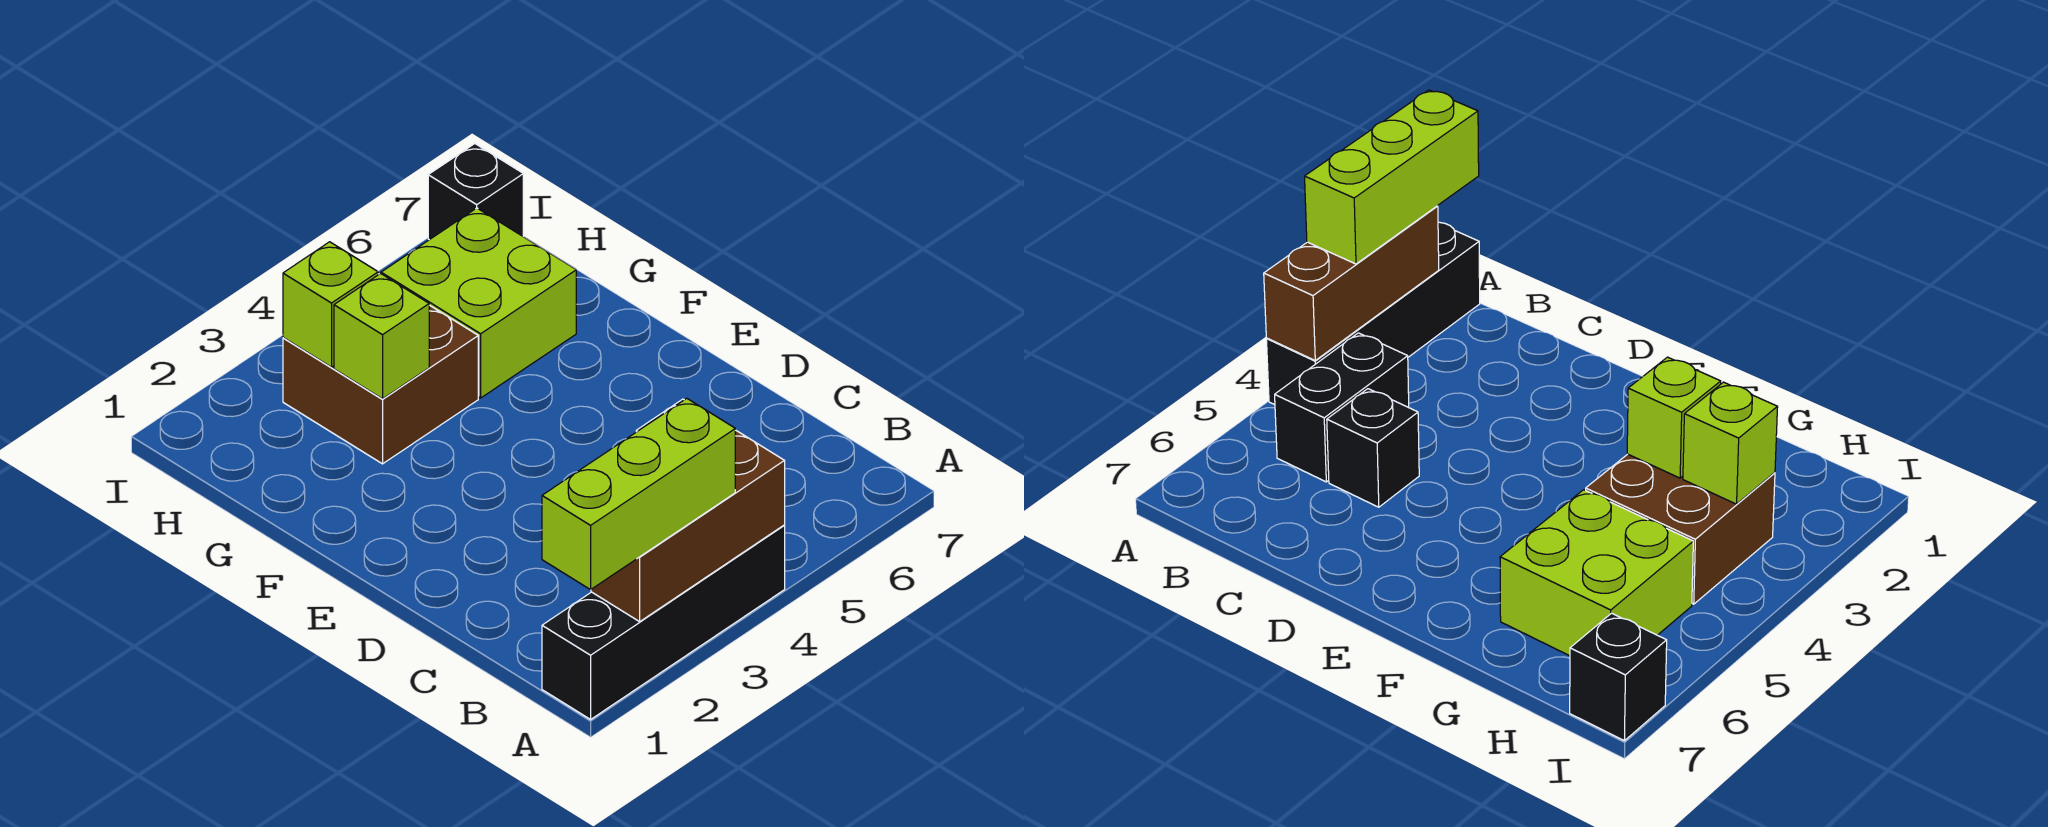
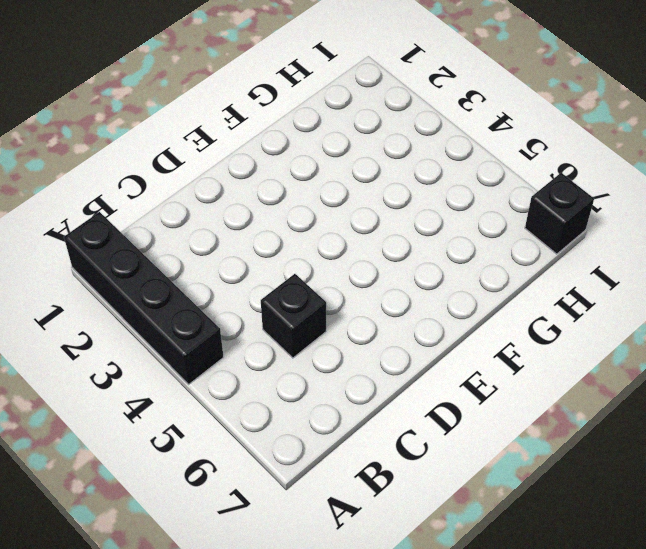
none -> black brick B4:B5 level 1
none -> brown brick G3:H4 level 1

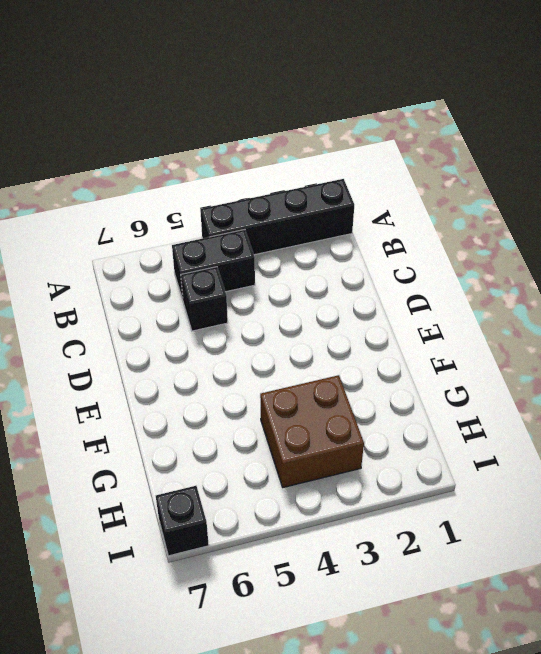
none -> lime brick G5:H6 level 1
none -> brown brick A2:A4 level 2

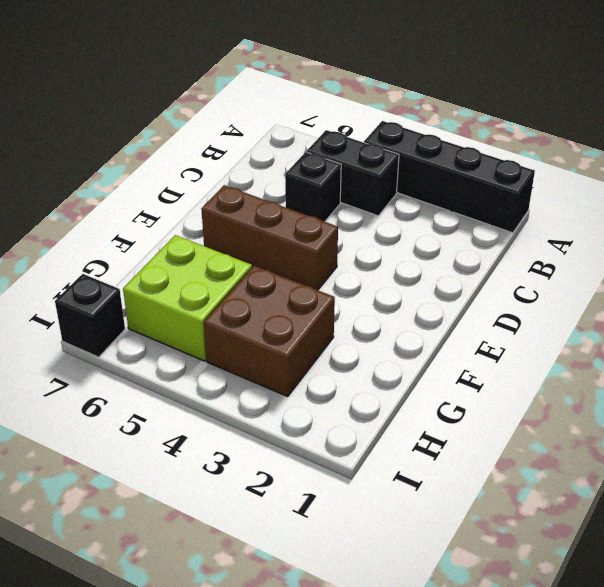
brown brick E4:E6 level 1 -> brown brick A2:A4 level 2
none -> lime brick G3 level 2
none -> lime brick H3 level 2

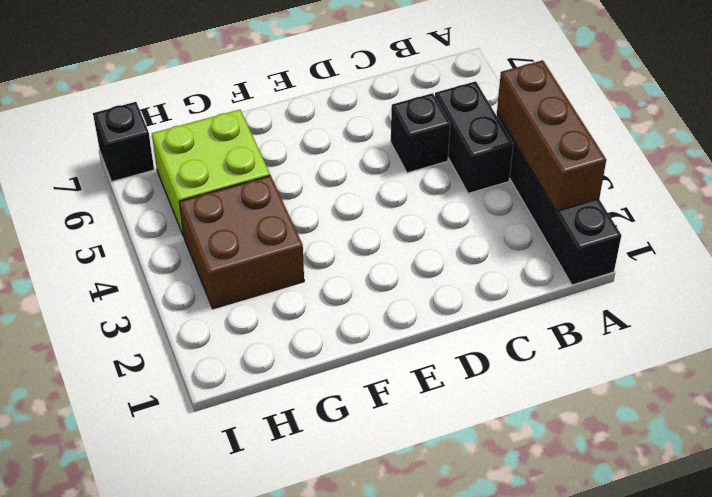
none -> lime brick G3 level 2
none -> lime brick H3 level 2

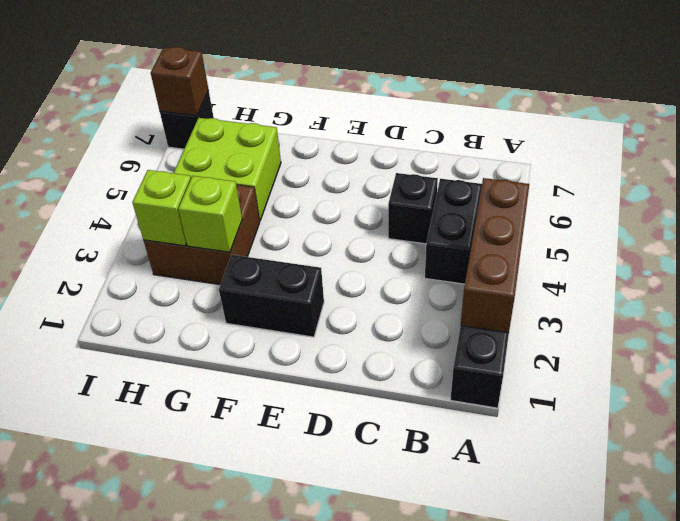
black brick E2:F2 level 1 -> none
brown brick I7 level 2 -> none
none -> lime brick A1:A3 level 3

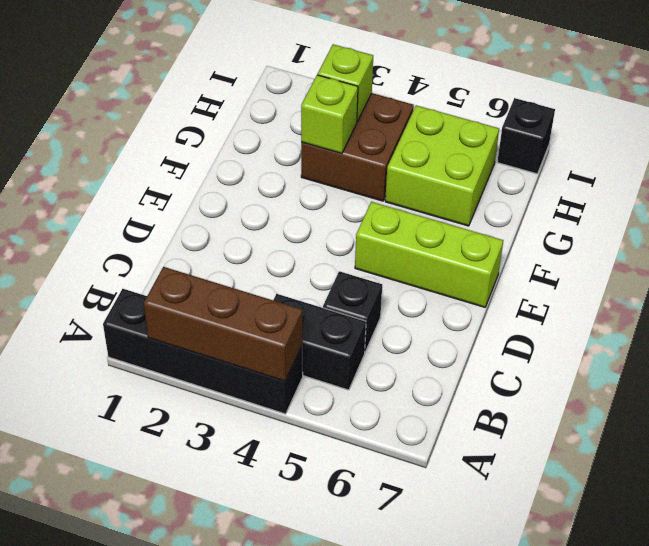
lime brick E5:E7 level 1 -> lime brick A1:A3 level 3

